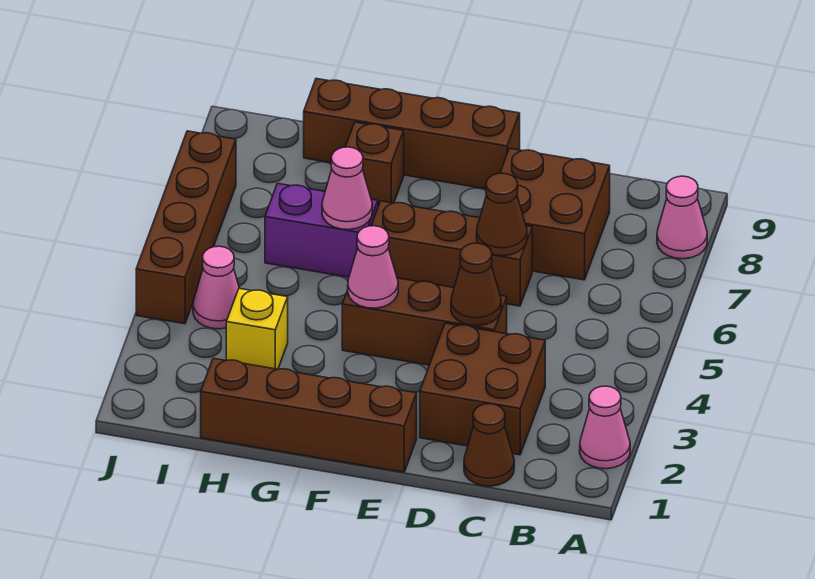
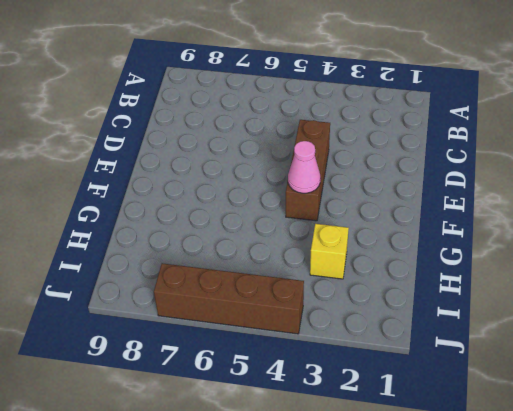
none -> pink cone A2 level 1
none -> pink cone A8 level 1
none -> brown cone C1 level 1

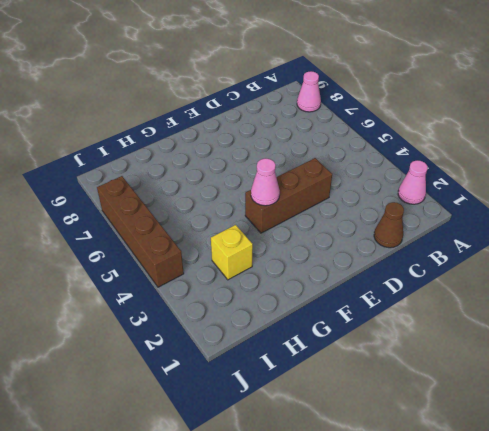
none -> brown brick C2:D3 level 1
none -> brown brick C7:D8 level 1
none -> brown brick D6:F6 level 1

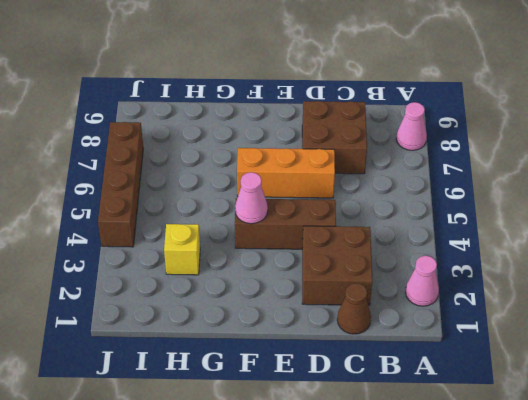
orange brick D6:F6 level 1 -> brown brick D6:F6 level 1
none -> brown brick E1:H1 level 1
none -> brown brick E9:H9 level 1
none -> purple brick G6:H6 level 1

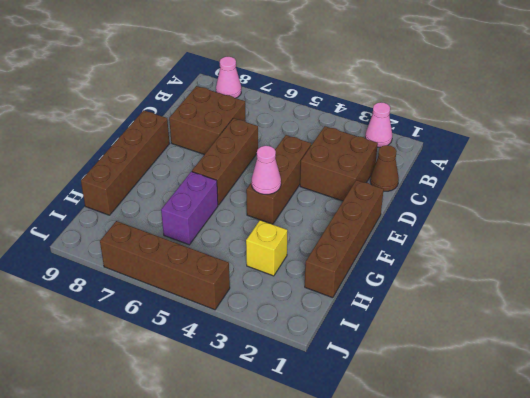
none -> brown brick G8 level 1
none -> pink cone I4 level 1
none -> brown cone D4 level 2

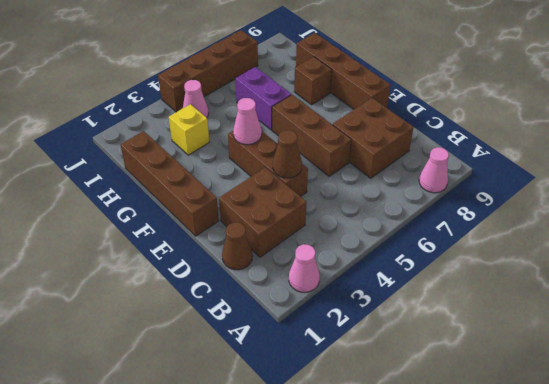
none -> brown cone D6 level 2
none -> pink cone G6 level 2

